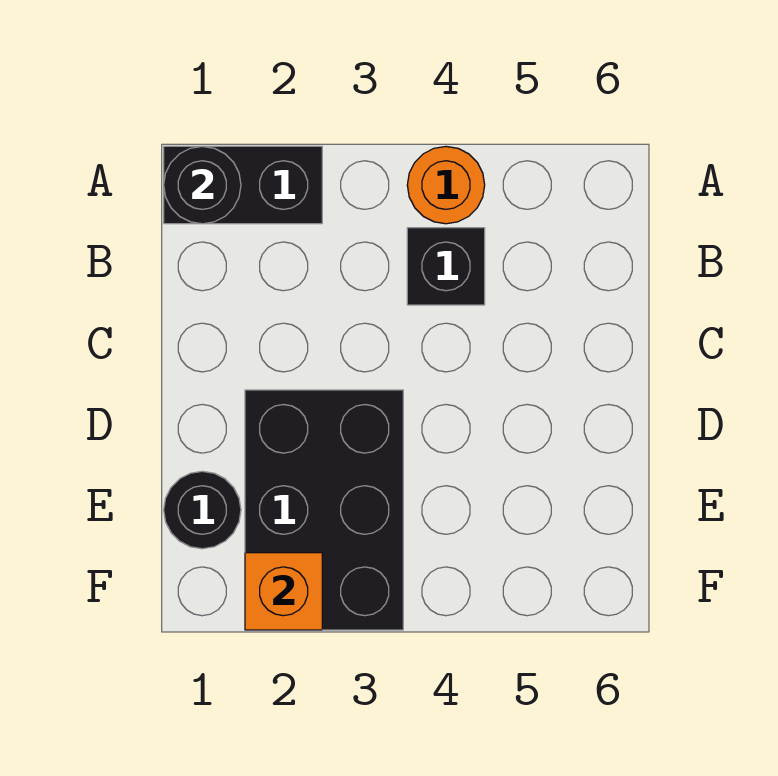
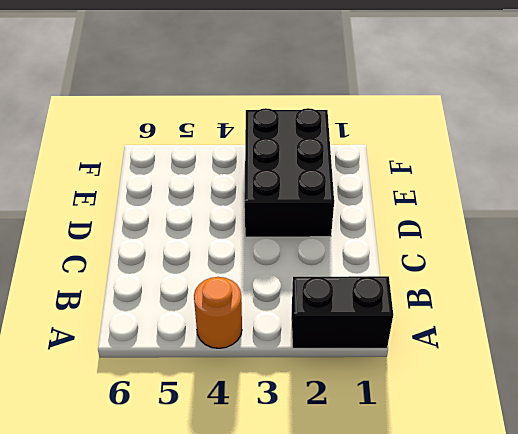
none -> black brick B4 level 1
none -> black round brick E1 level 1

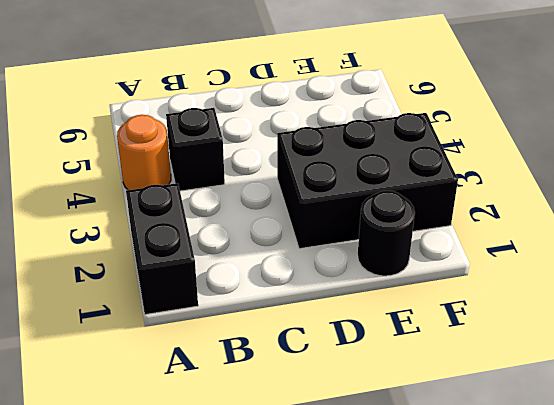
none -> black round brick A1 level 2
none -> orange brick F2 level 2

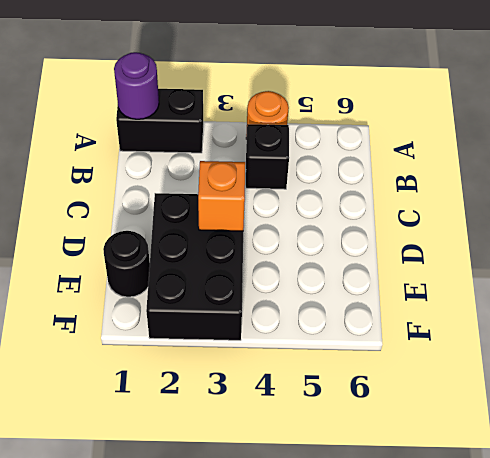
purple round brick A1 level 2 -> black round brick A1 level 2
orange brick D3 level 2 -> orange brick F2 level 2

